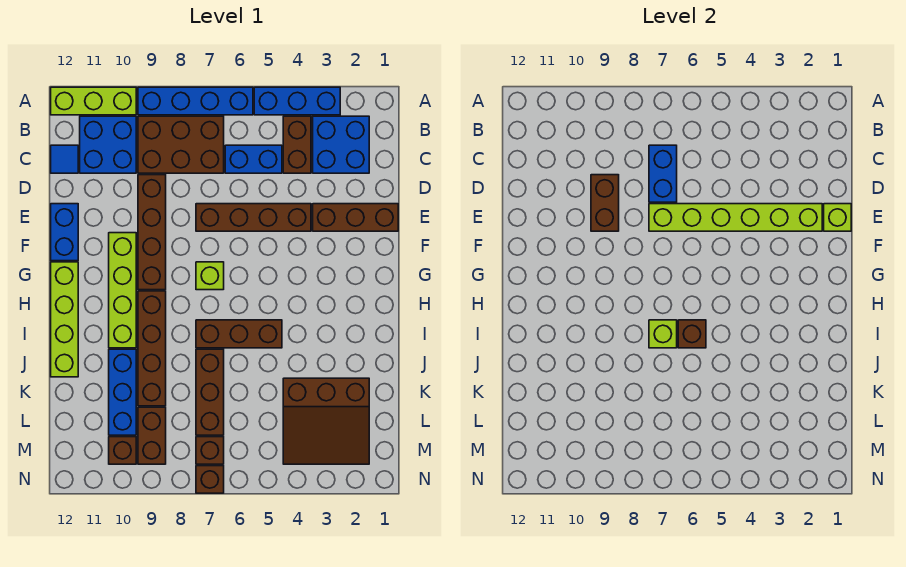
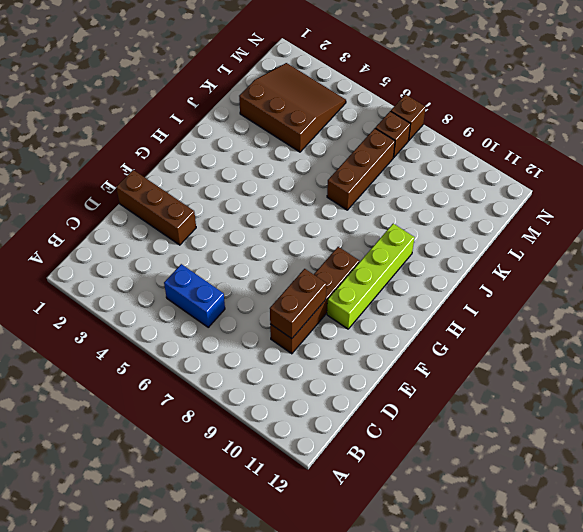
none -> blue brick A3:A5 level 1
none -> blue brick A6:A9 level 1
none -> lime brick A10:A12 level 1
none -> blue brick B2:C3 level 1

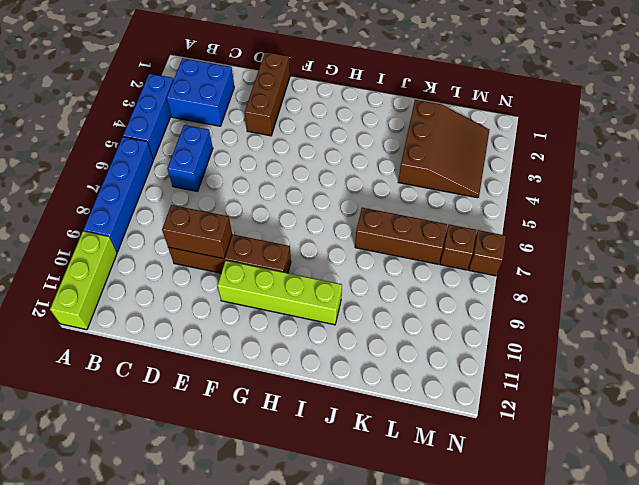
none -> brown brick B4:C4 level 1
none -> brown brick B7:C9 level 1
none -> blue brick B10:C11 level 1
none -> blue tile C12 level 1

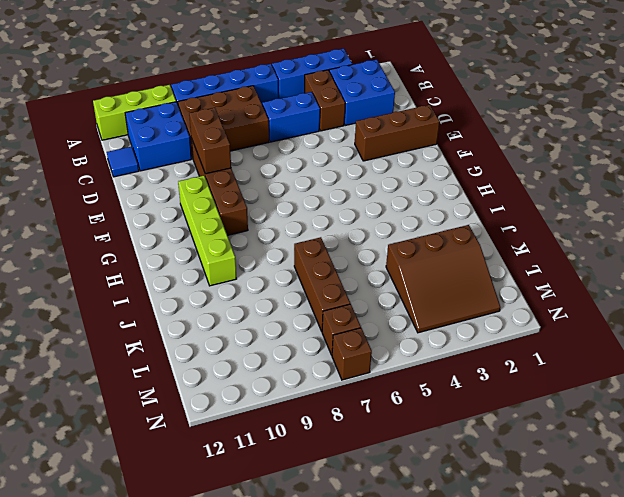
none -> brown brick E4:E7 level 1
none -> blue brick E12:F12 level 1
none -> lime brick G7 level 1
none -> lime brick G12:J12 level 1

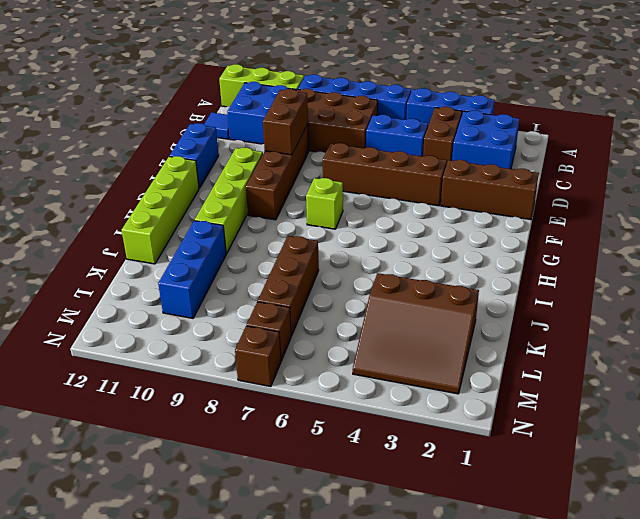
none -> brown brick H9:K9 level 1
none -> brown brick I5:I7 level 1
none -> brown brick L9:M9 level 1
none -> brown brick M10 level 1

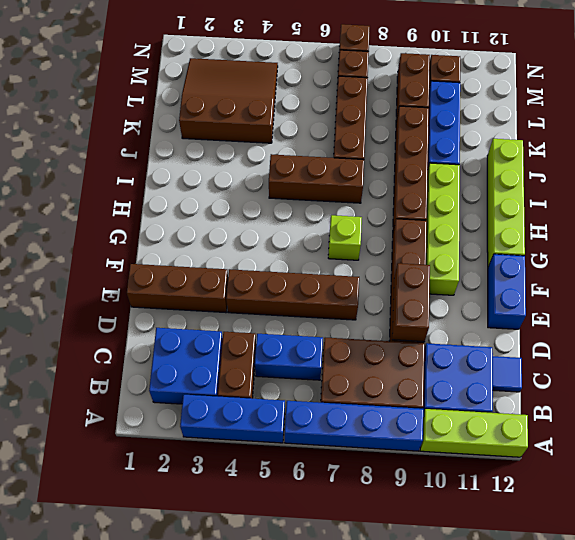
none -> blue brick C7:D7 level 2
none -> lime brick E1 level 2
none -> lime brick E2:E7 level 2
none -> brown brick I6 level 2

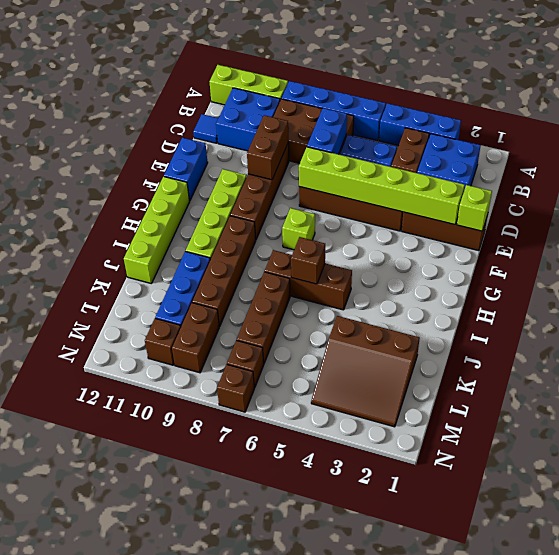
none -> lime brick I7 level 2

